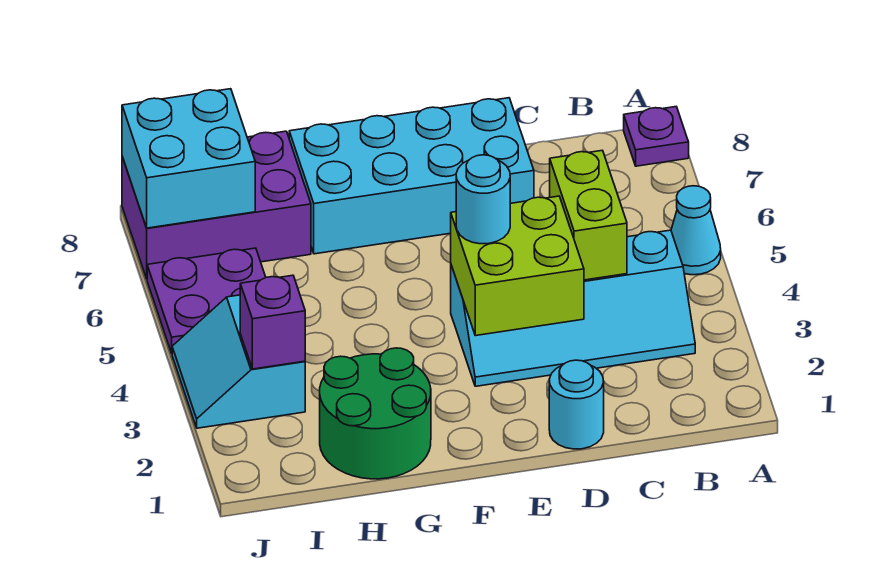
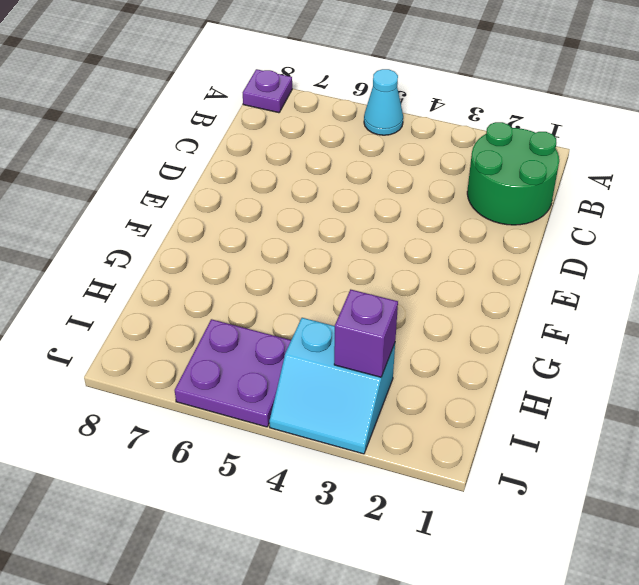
green round brick B1:C2 level 1 -> green round brick G1:H2 level 1
none -> cyan slope B3:E4 level 1 top 4
none -> cyan round brick D1 level 1
none -> cyan brick D7:G8 level 1

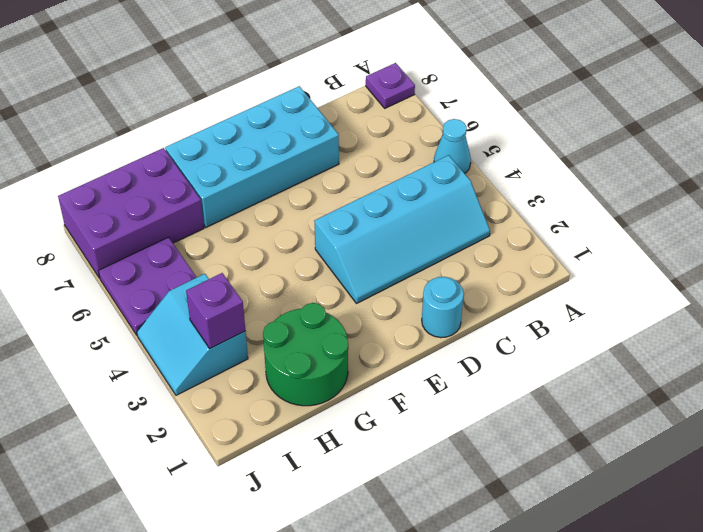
none -> lime brick C4:C5 level 2
none -> lime brick D3:E4 level 2
none -> cyan brick I7:J8 level 2

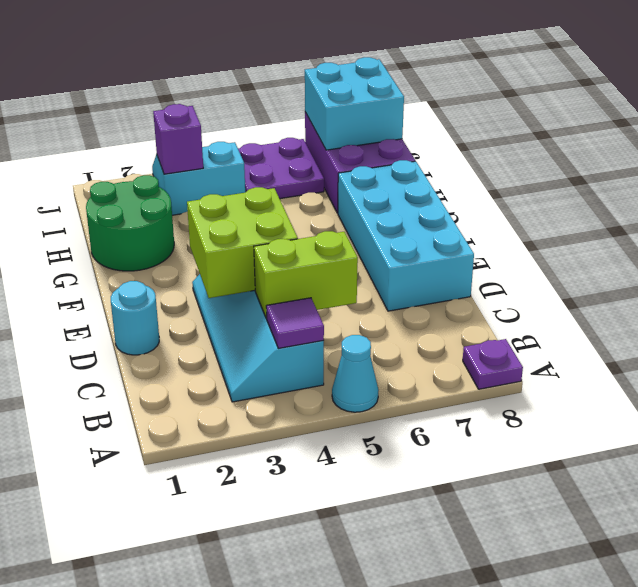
purple tile B4 level 2 -> none
none -> cyan round brick E4 level 3

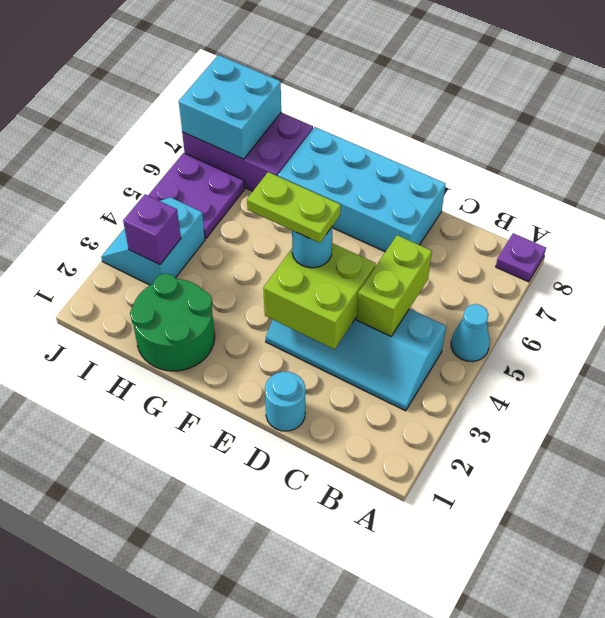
lime plate E4:F4 level 4 -> none

